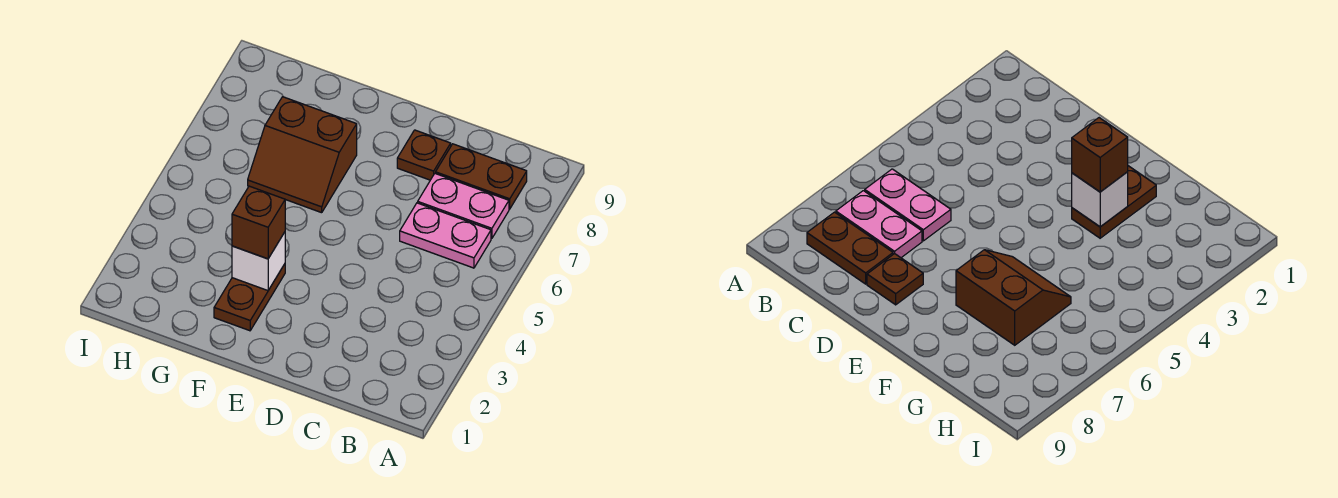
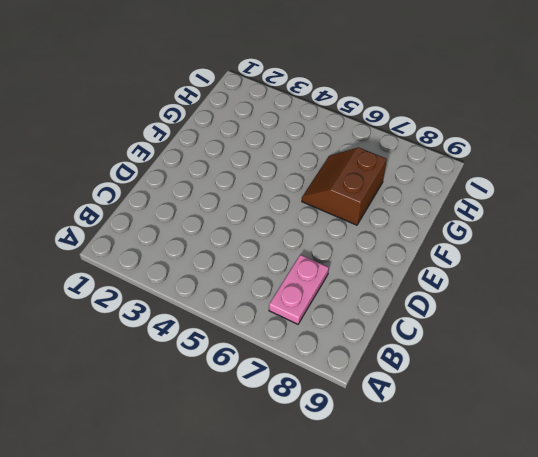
none -> pink plate B6:C6 level 1
none -> brown plate B8:C8 level 1

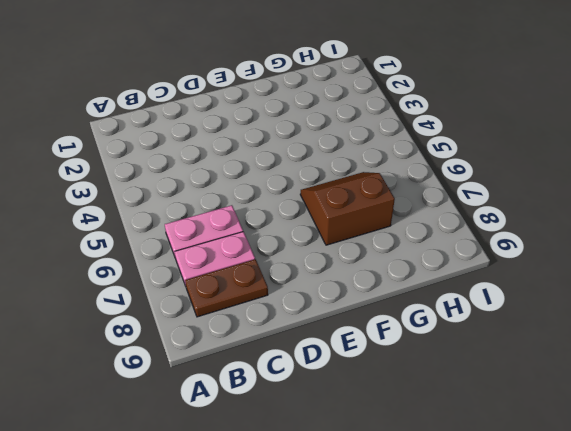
none -> brown plate D8 level 1
none -> brown plate F2:F3 level 1

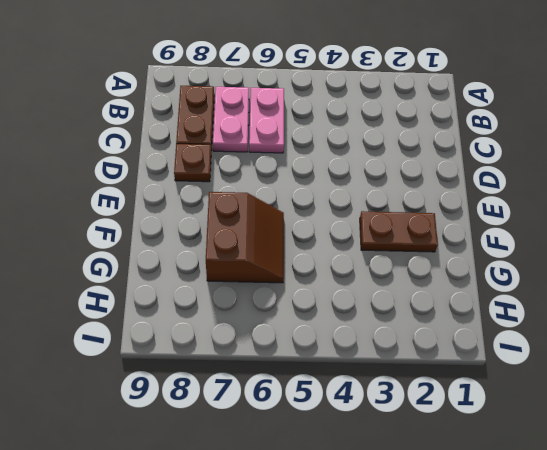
none -> white brick F3 level 2
none -> brown brick F3 level 3

